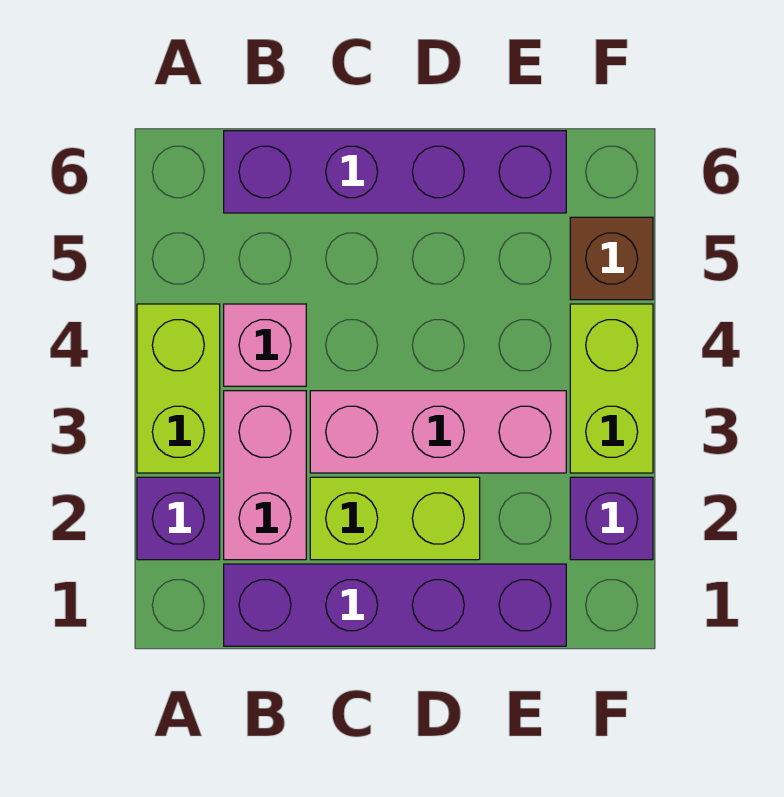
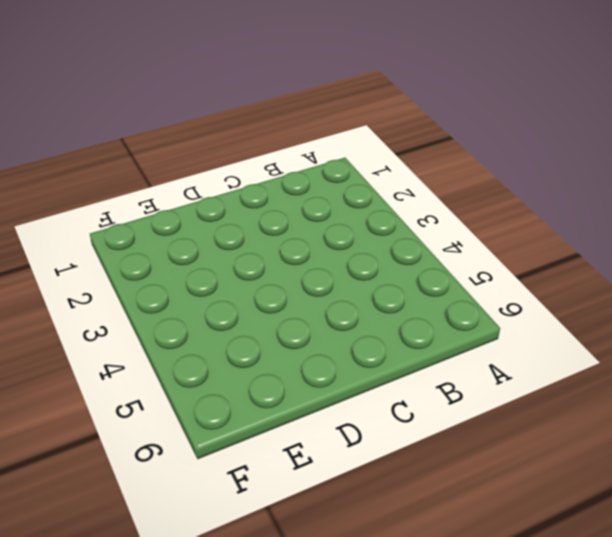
none -> purple brick A2 level 1
none -> lime brick A3:A4 level 1

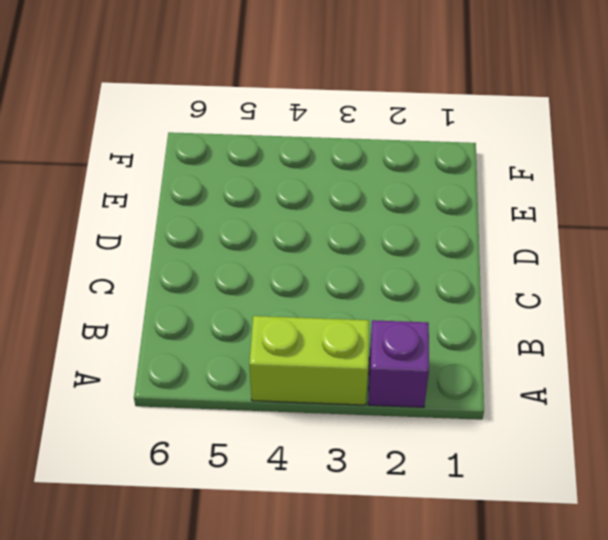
none -> purple brick B1:E1 level 1
none -> pink brick B2:B3 level 1

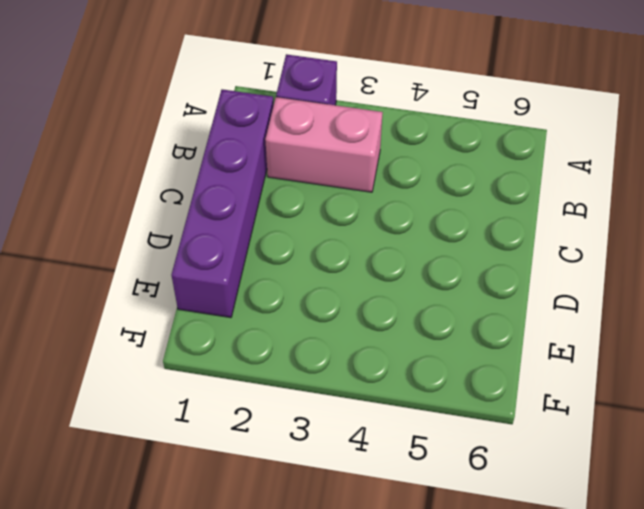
none -> lime brick A3:A4 level 1
none -> pink brick B4 level 1

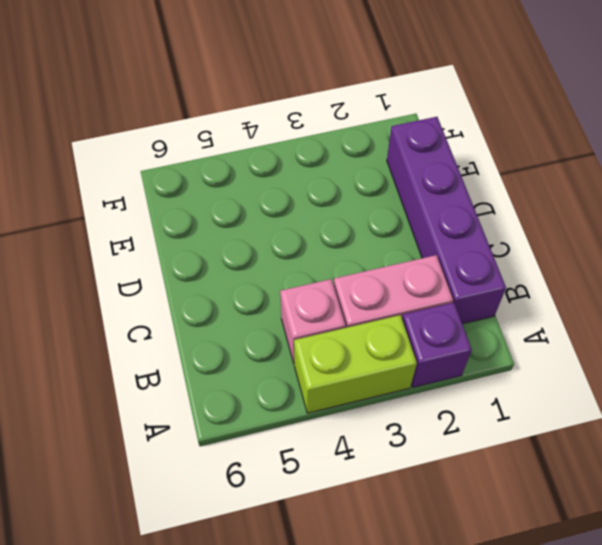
none -> purple brick B6:E6 level 1
none -> lime brick C2:D2 level 1

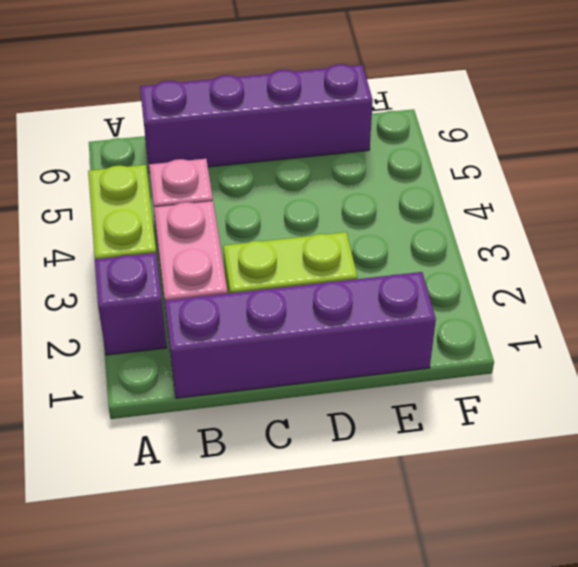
none -> pink brick C3:E3 level 1
none -> purple brick F2 level 1

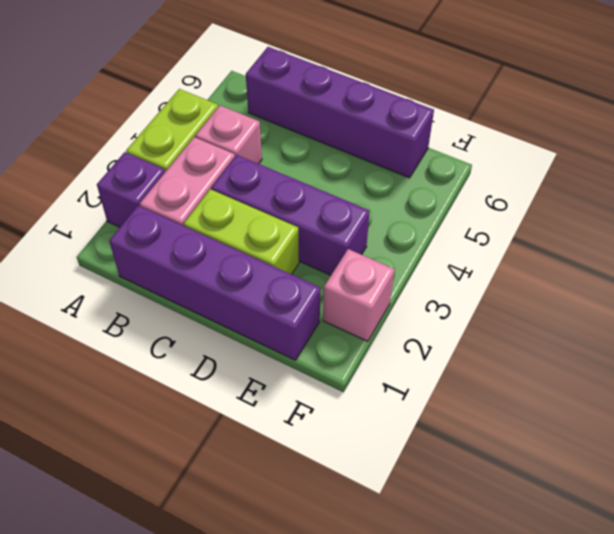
purple brick C3:E3 level 1 -> pink brick C3:E3 level 1
pink brick F2 level 1 -> purple brick F2 level 1
none -> lime brick F3:F4 level 1
none -> brown brick F5 level 1

